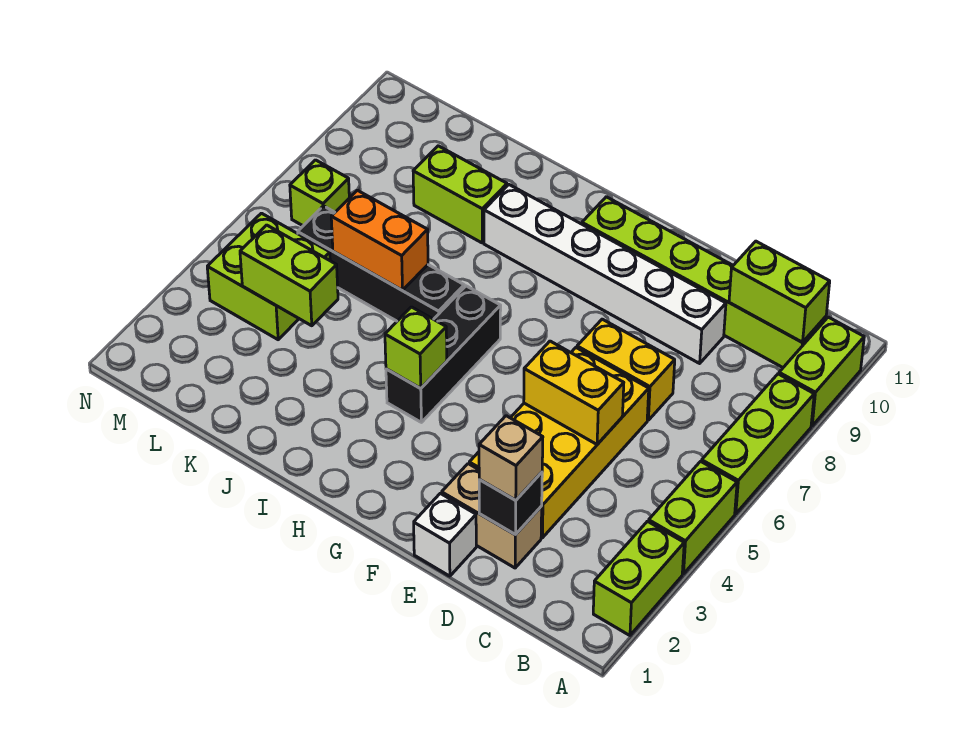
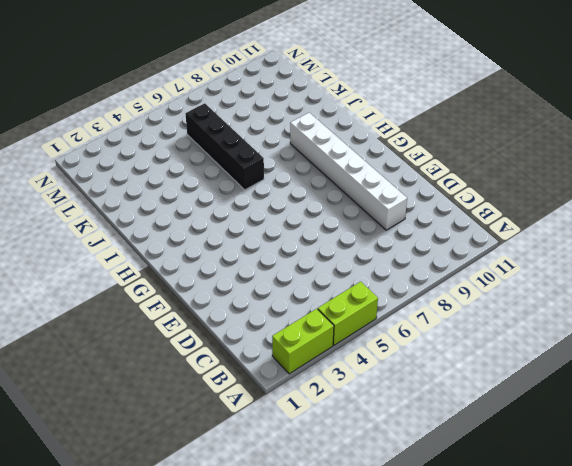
none -> lime brick A6:A8 level 1
none -> lime brick A9:A10 level 1
none -> lime brick B10:G10 level 1

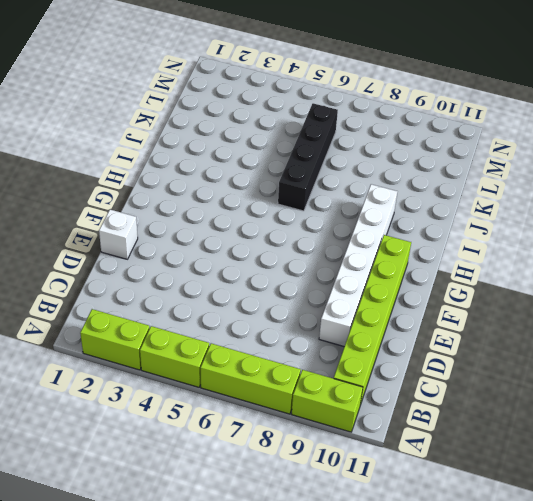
none -> tan brick D2:E2 level 1
none -> yellow brick D3:E6 level 1
none -> yellow brick D7:E7 level 1

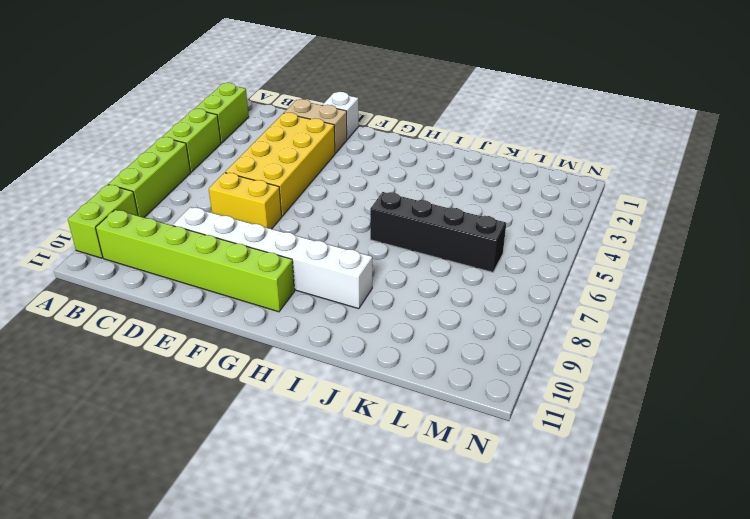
none -> black brick H4:H6 level 1
none -> lime brick J9:K9 level 1
none -> lime brick L4:M5 level 1

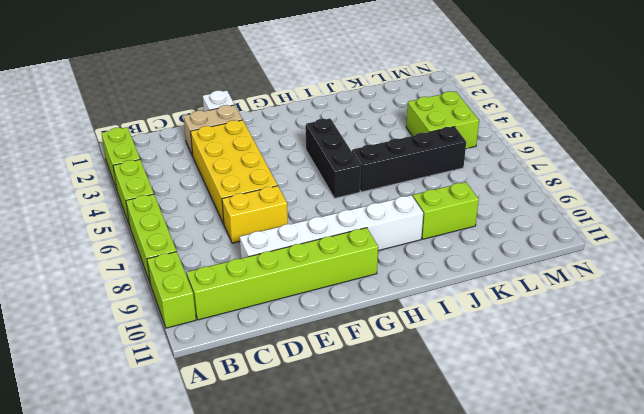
none -> lime brick M7 level 1
none -> lime brick B10:C10 level 2
none -> black brick D2 level 2

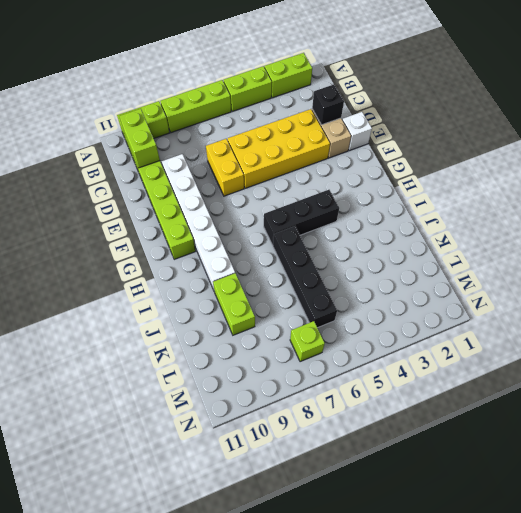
none -> lime brick L4:M5 level 1
none -> yellow brick D5:E5 level 2
none -> lime brick H4 level 2

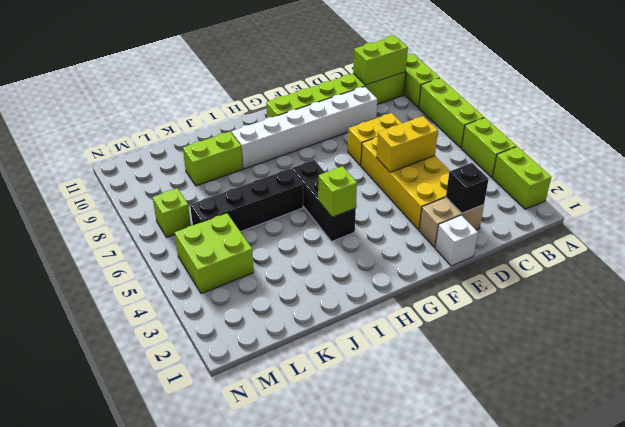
none -> orange brick J6:K6 level 2
none -> lime brick K4:L4 level 2
none -> tan brick D2 level 3

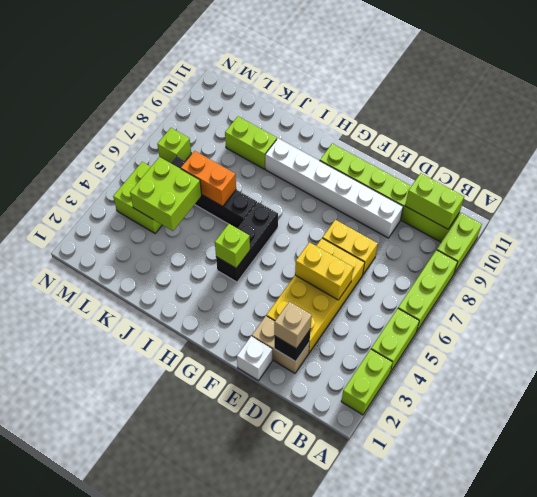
lime brick K4:L5 level 2 -> lime brick K4:L4 level 2

